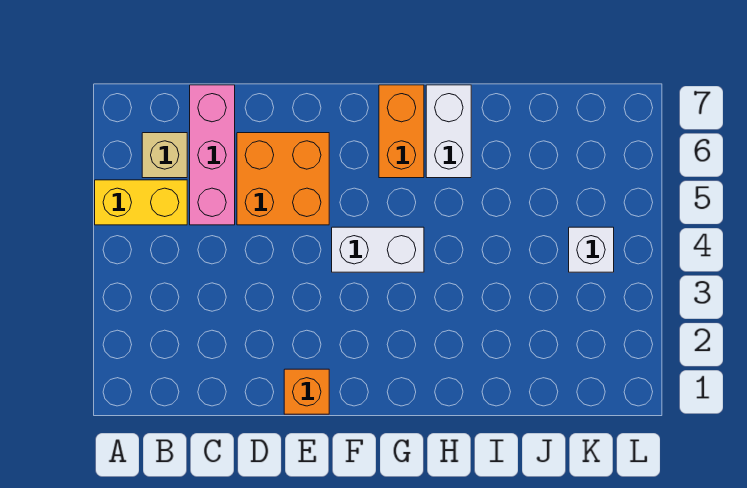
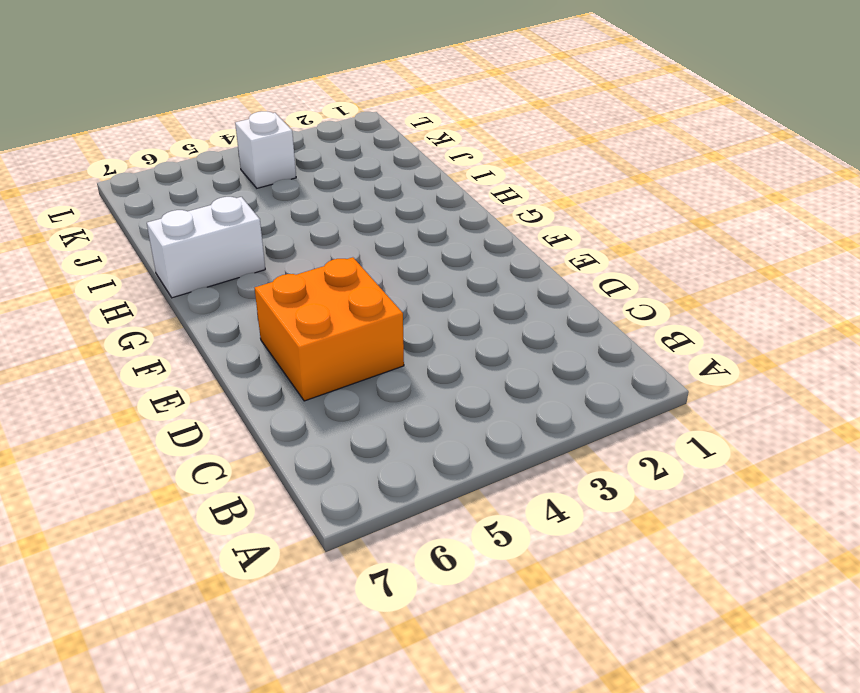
none -> yellow brick A5:B5 level 1
none -> tan brick B6 level 1

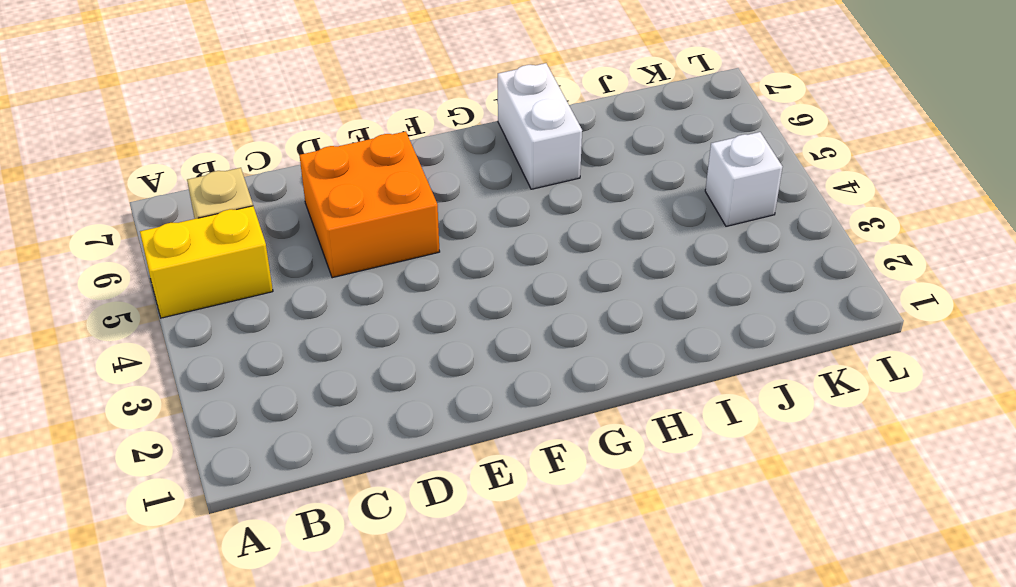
none -> pink brick C5:C7 level 1
none -> orange brick E1 level 1

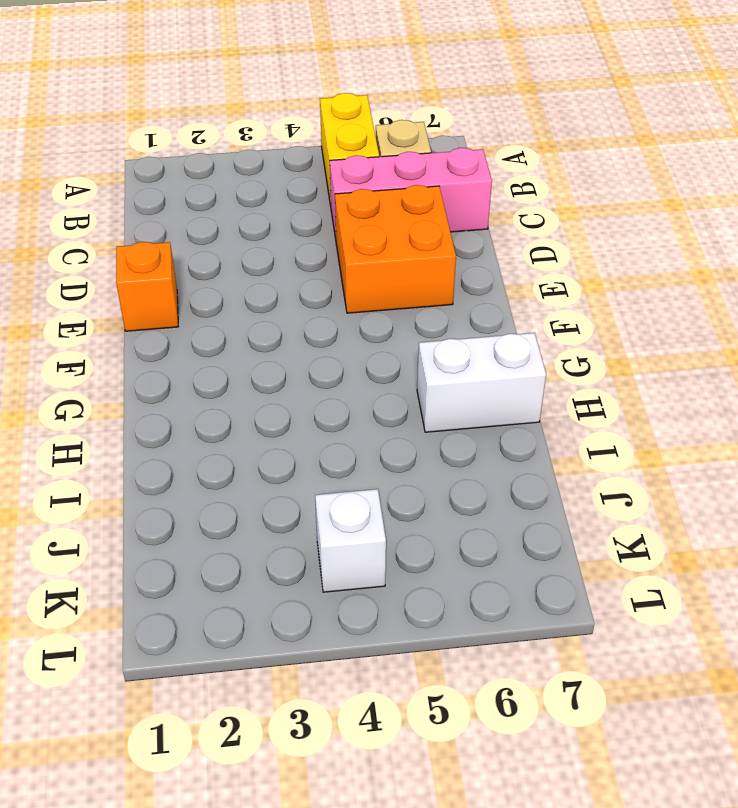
none -> white brick F4:G4 level 1
none -> orange brick G6:G7 level 1

